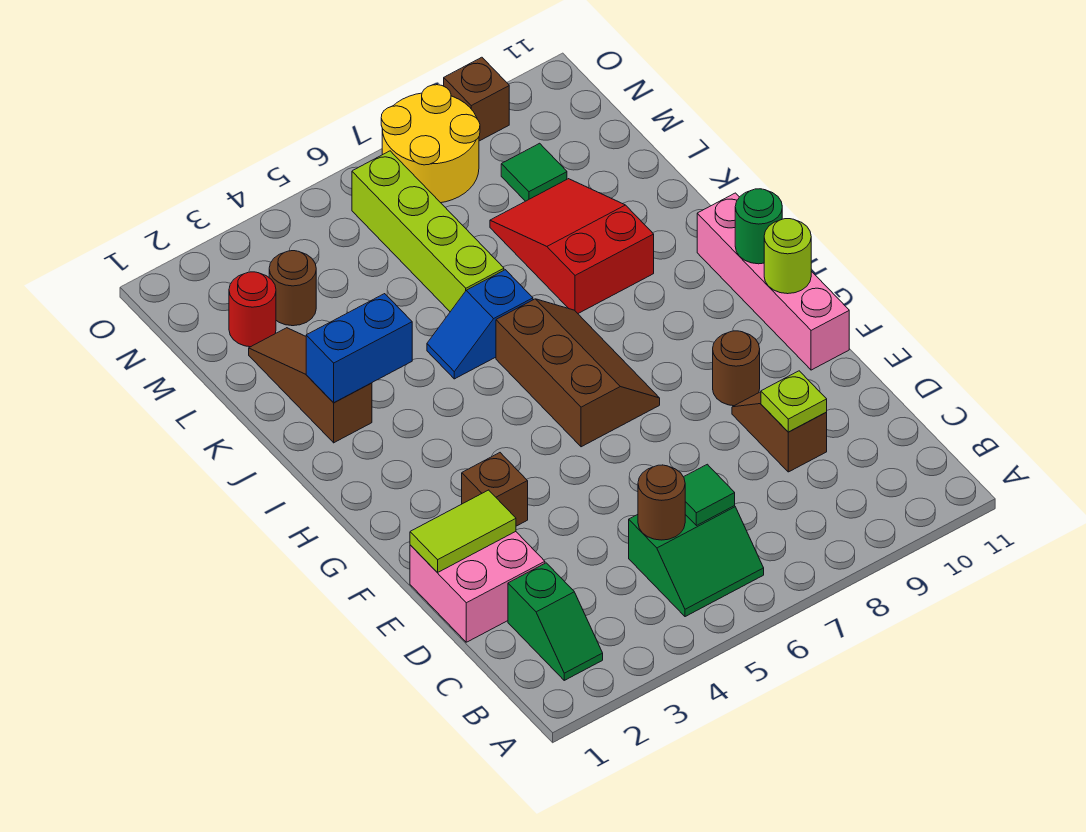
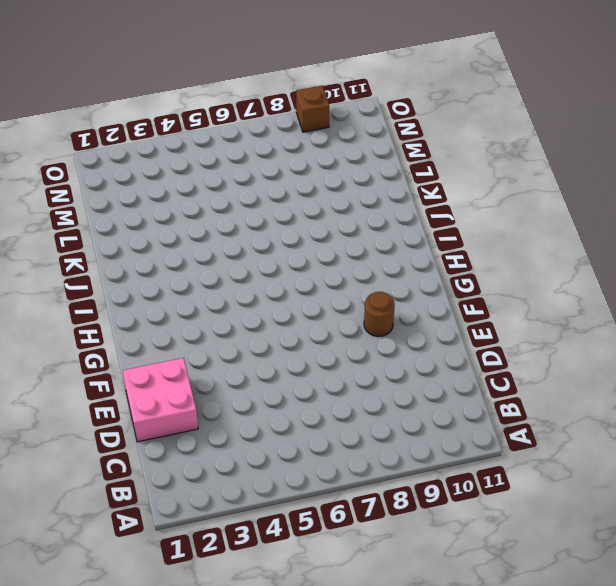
none -> green slope B2:C2 level 1 top C
none -> green slope B5:C6 level 1 top C
none -> brown slope D9:E9 level 1 top D

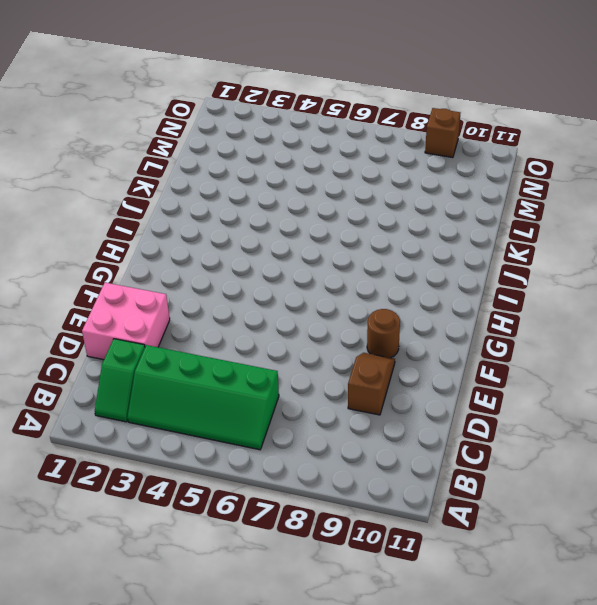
green slope B3:C6 level 1 top C -> green slope B5:C6 level 1 top C
none -> brown brick F3 level 1
none -> pink brick F11:I11 level 1
none -> brown slope G6:I7 level 1 top 6

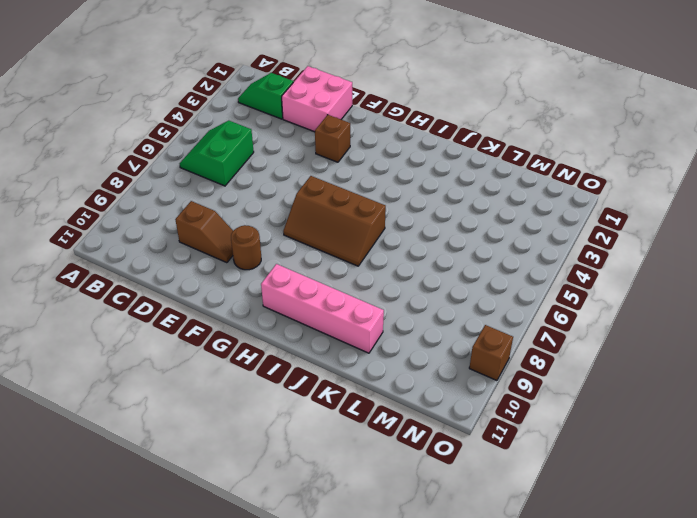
pink brick H10:K10 level 1 -> pink brick F11:I11 level 1
none -> brown slope J2:L2 level 1 top J
none -> blue slope J5:J6 level 1 top 6
none -> red slope J8:L9 level 1 top J

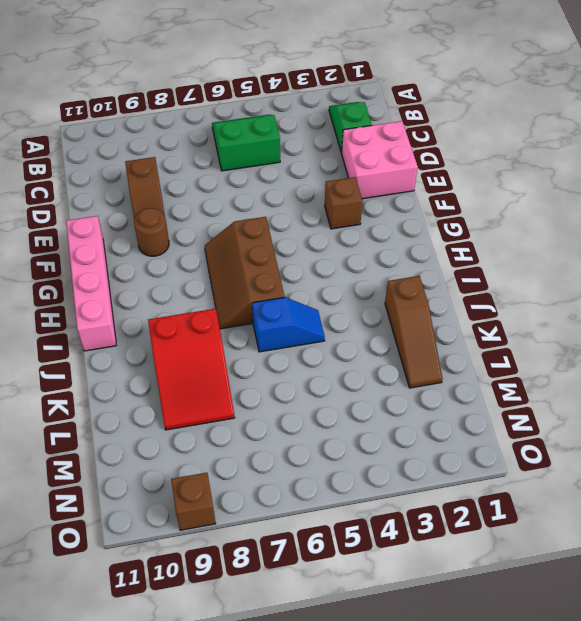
none -> lime brick K6:N6 level 1
none -> red round brick M2 level 1
none -> brown round brick M3 level 1

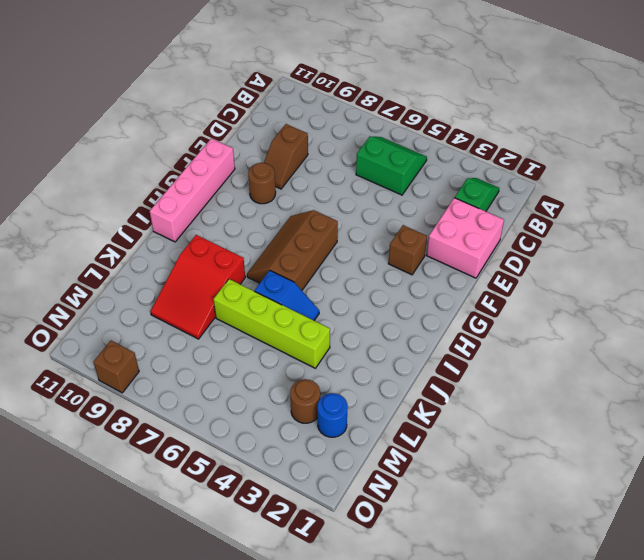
lime brick K4:K7 level 1 -> lime brick K6:N6 level 1
blue round brick M2 level 1 -> red round brick M2 level 1
none -> brown slope J2:L2 level 1 top J
none -> green tile M9 level 1
none -> yellow round brick N7:O8 level 1

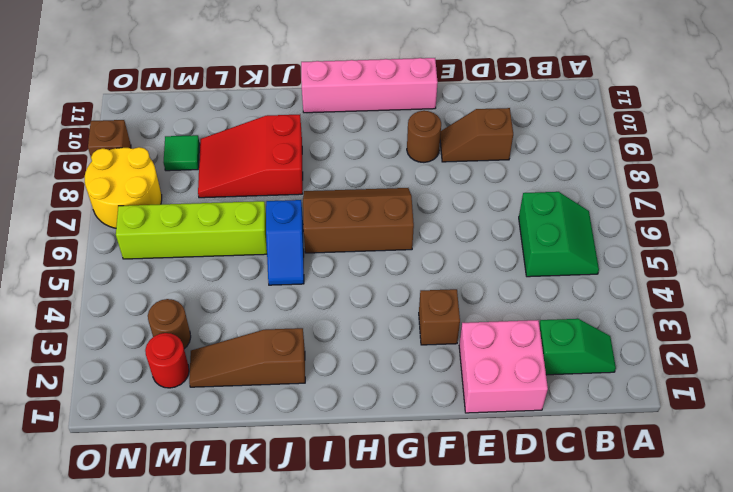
none -> brown round brick C5 level 2
none -> green tile C6 level 2
none -> lime plate D9 level 2

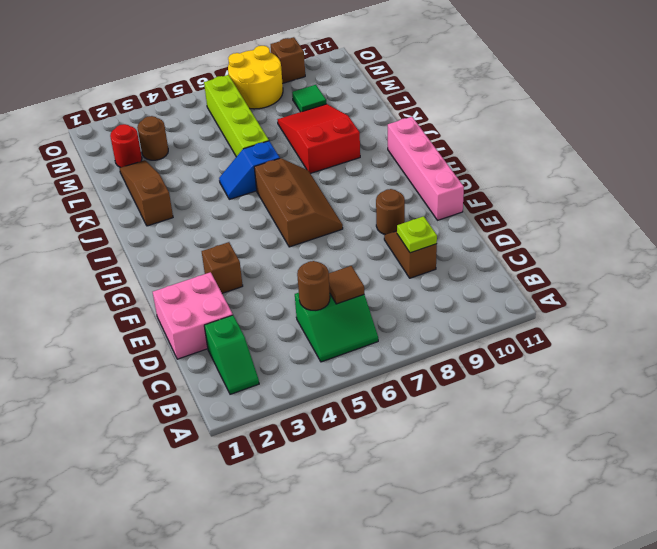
brown tile C6 level 2 -> green tile C6 level 2
none -> lime tile E1:E2 level 2
none -> lime round brick G11 level 2
none -> green round brick H11 level 2

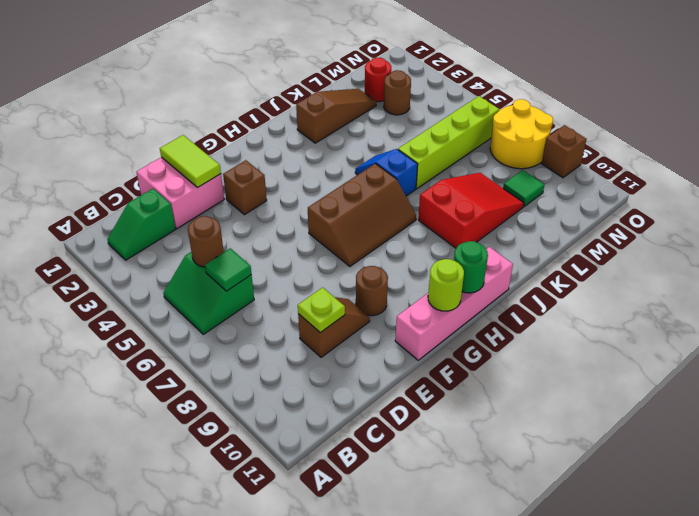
none -> blue brick J2:J3 level 2

